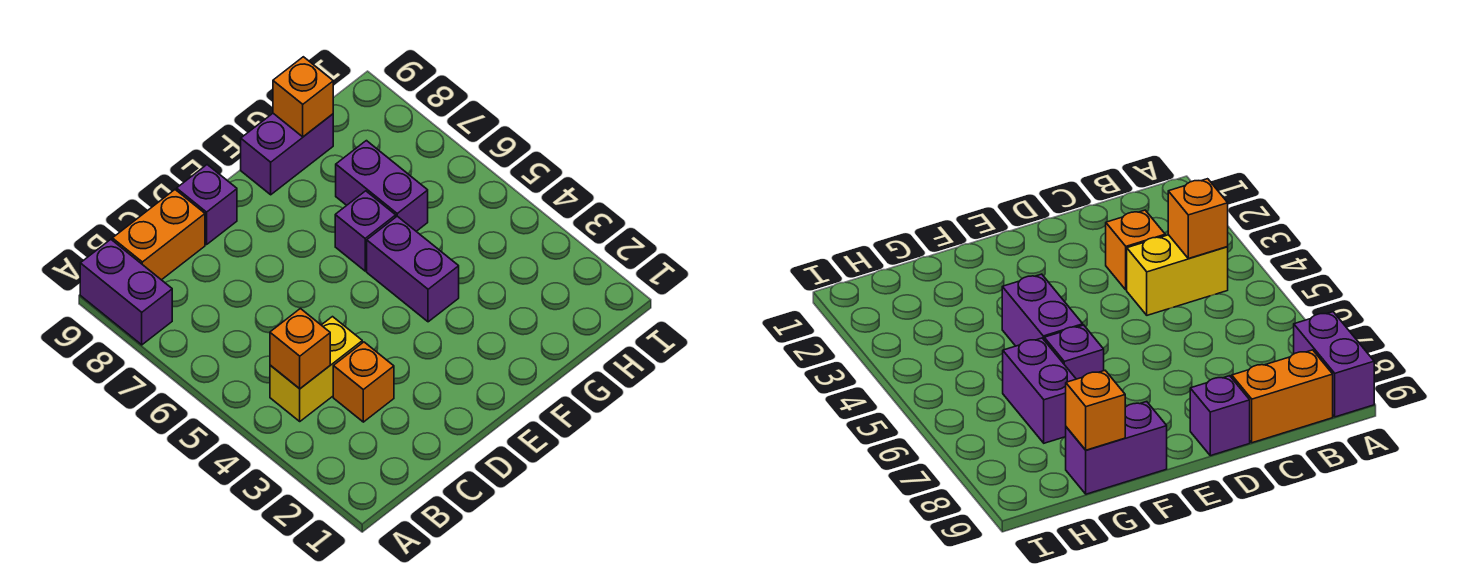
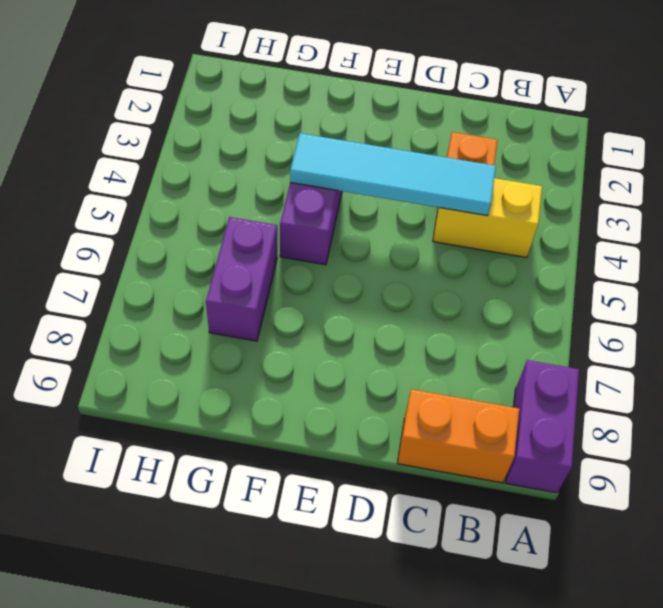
cyan tile C4:F4 level 2 -> none
none -> purple brick D9 level 1
none -> purple brick F6 level 1

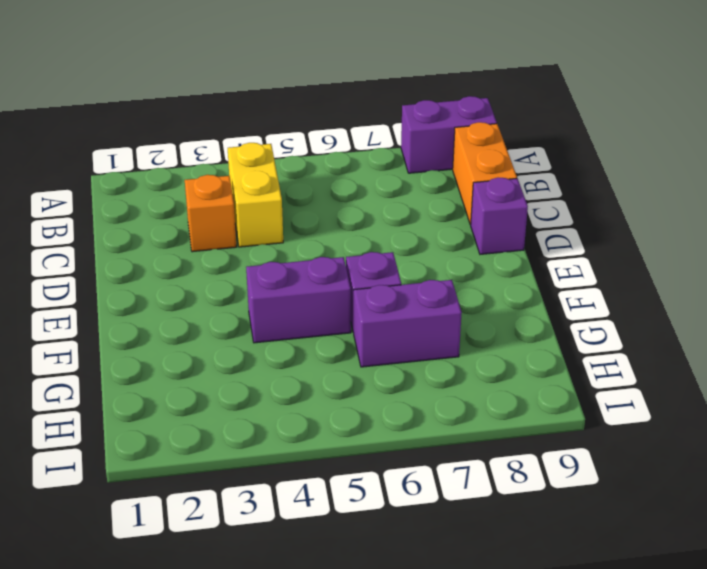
none -> purple brick F9:G9 level 1
none -> orange brick B4 level 2

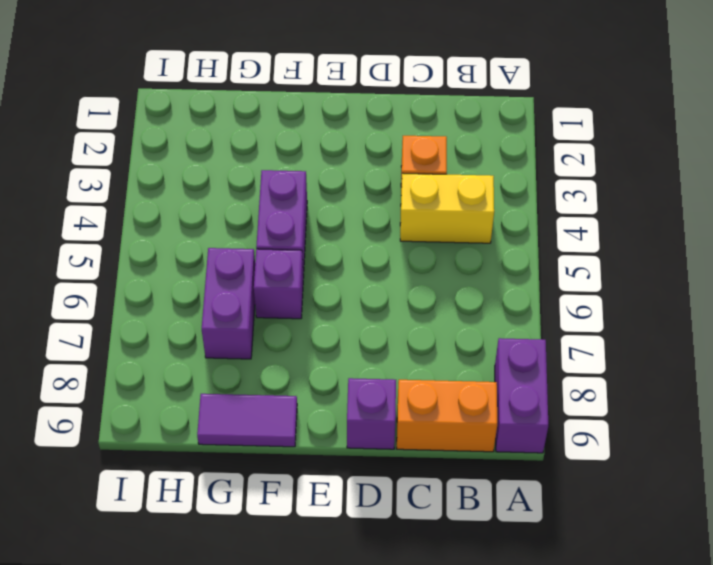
purple tile F9:G9 level 1 -> purple brick F9:G9 level 1
none -> orange brick B4 level 2
none -> orange brick G9 level 2

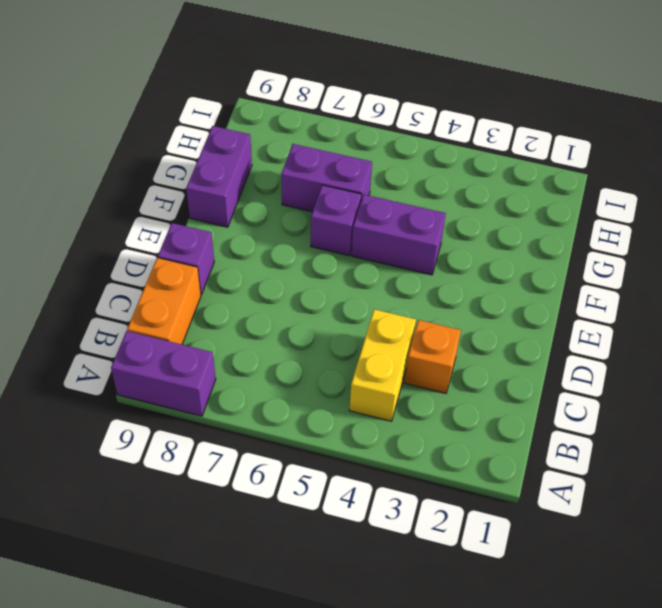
none -> orange brick B4 level 2
none -> orange brick G9 level 2

